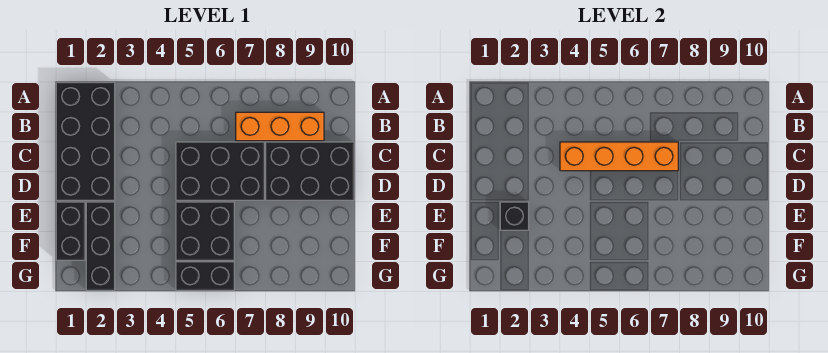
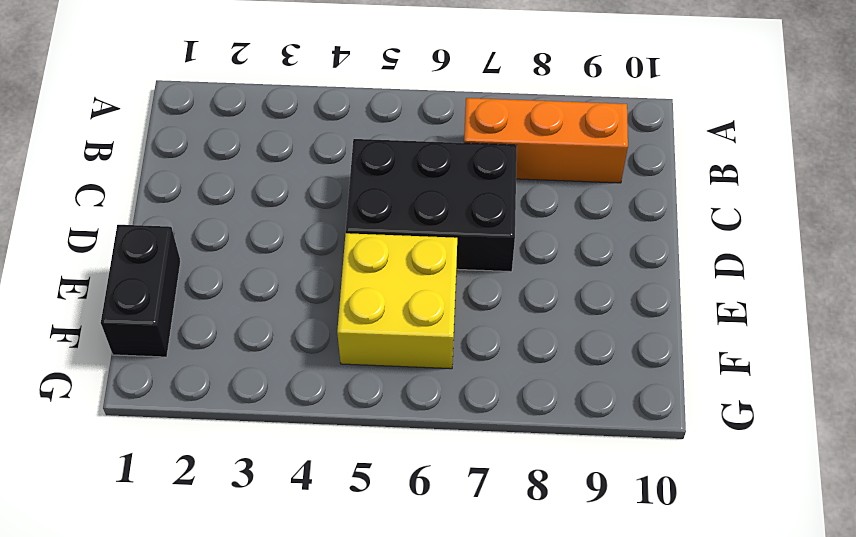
yellow brick E5:F6 level 1 -> black brick E5:F6 level 1
none -> black brick A1:D2 level 1
none -> black brick C8:D10 level 1

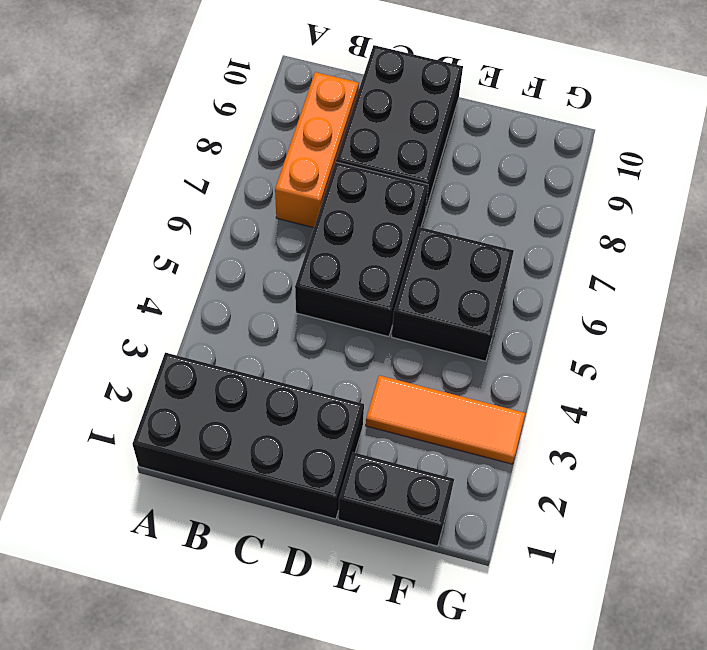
orange tile E3:G3 level 1 -> none
none -> black brick E2:G2 level 1
none -> black brick G5:G6 level 1

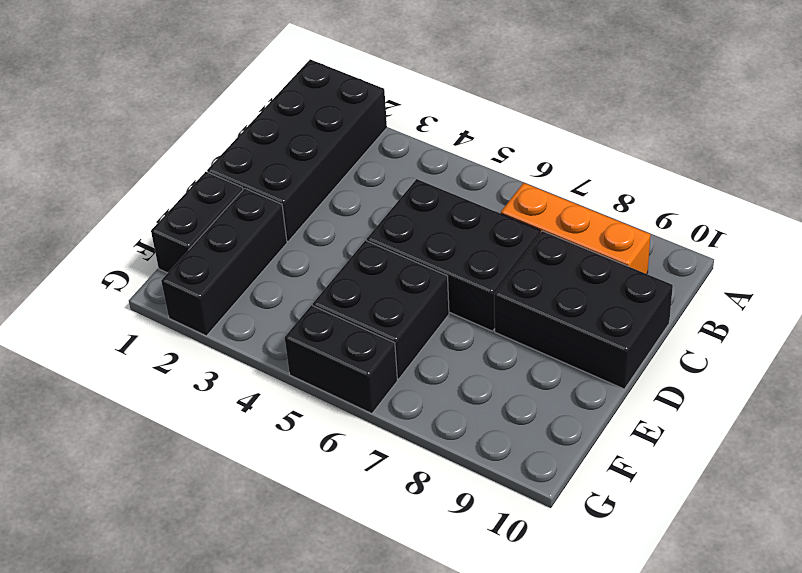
none -> orange brick C4:C7 level 2
none -> black brick E2 level 2

